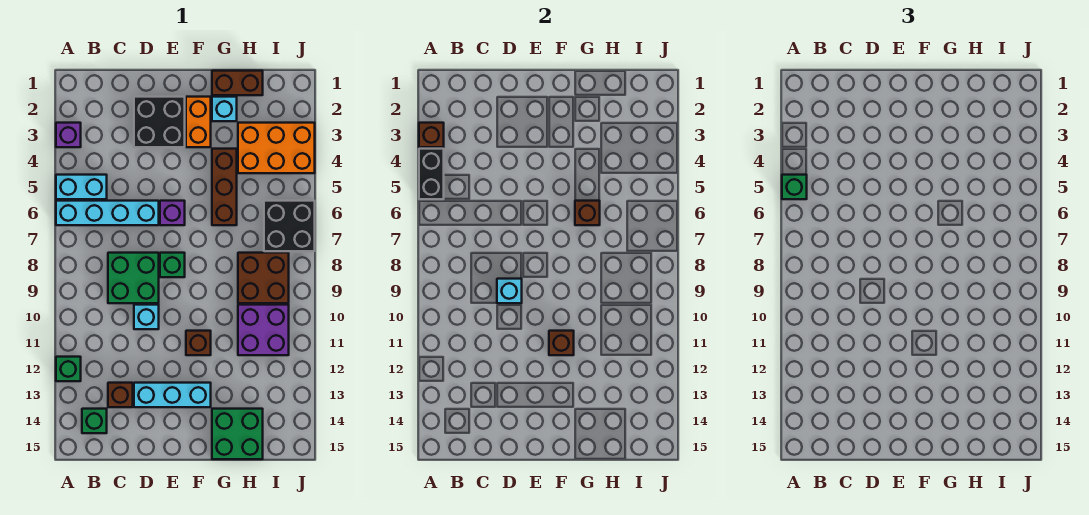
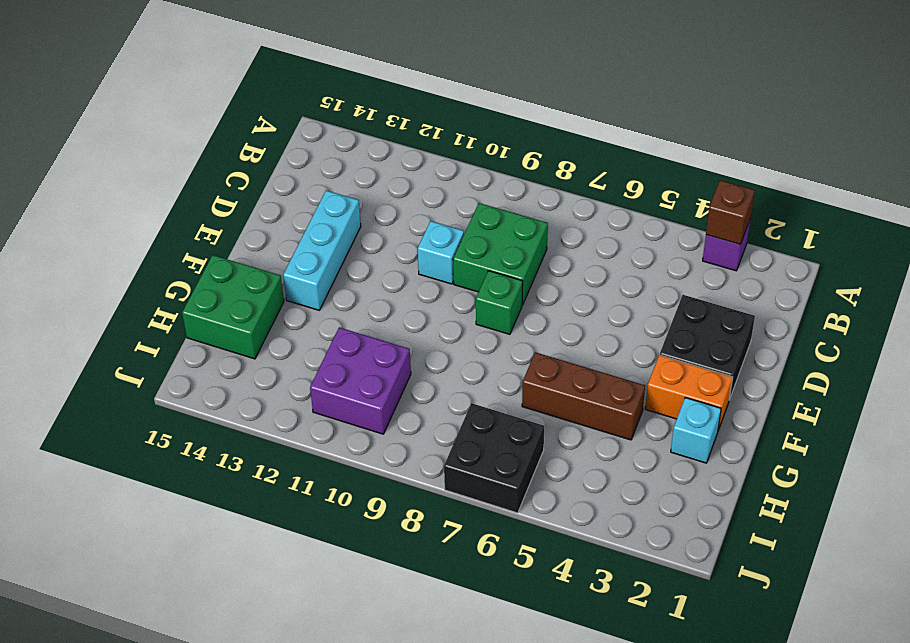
none -> cyan brick A5:B5 level 1
none -> cyan brick A6:D6 level 1
none -> green brick A12 level 1

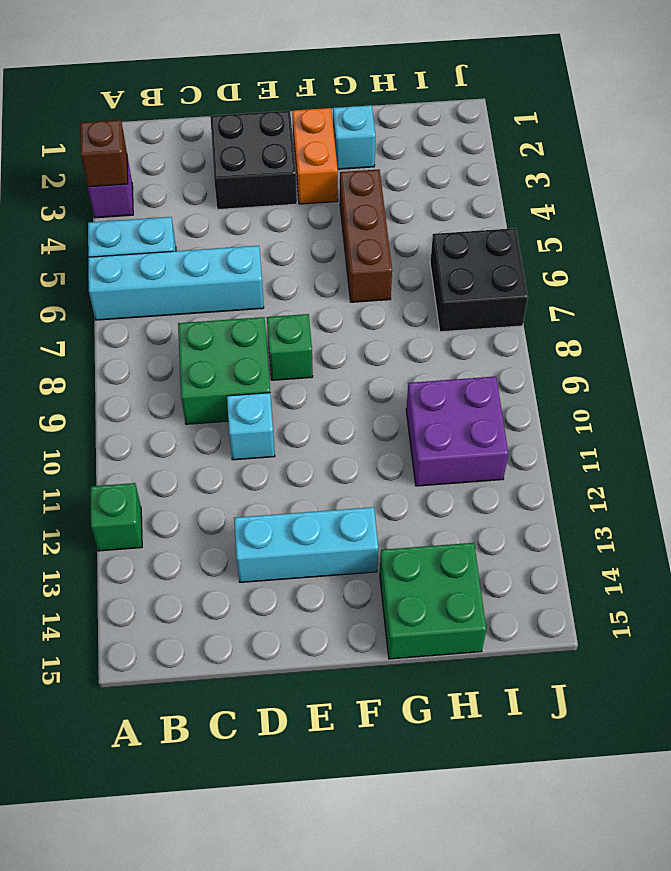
none -> green brick B14 level 1
none -> brown brick C13 level 1
none -> purple brick E6 level 1

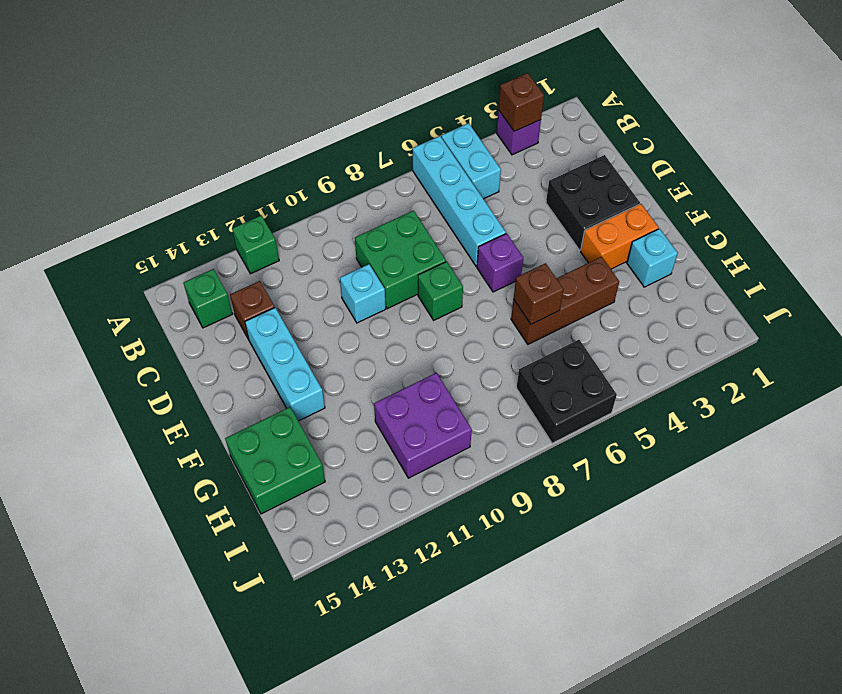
none -> brown brick F11 level 1
none -> brown brick G1:H1 level 1
none -> orange brick H3:J4 level 1

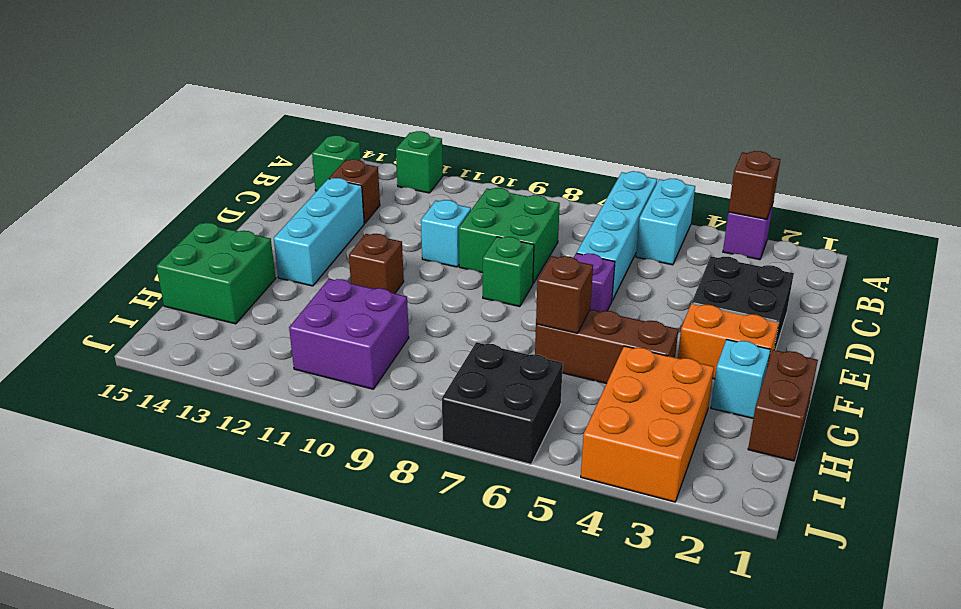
none -> brown brick H8:I9 level 1
none -> black brick A4:A5 level 2
none -> cyan brick D9 level 2

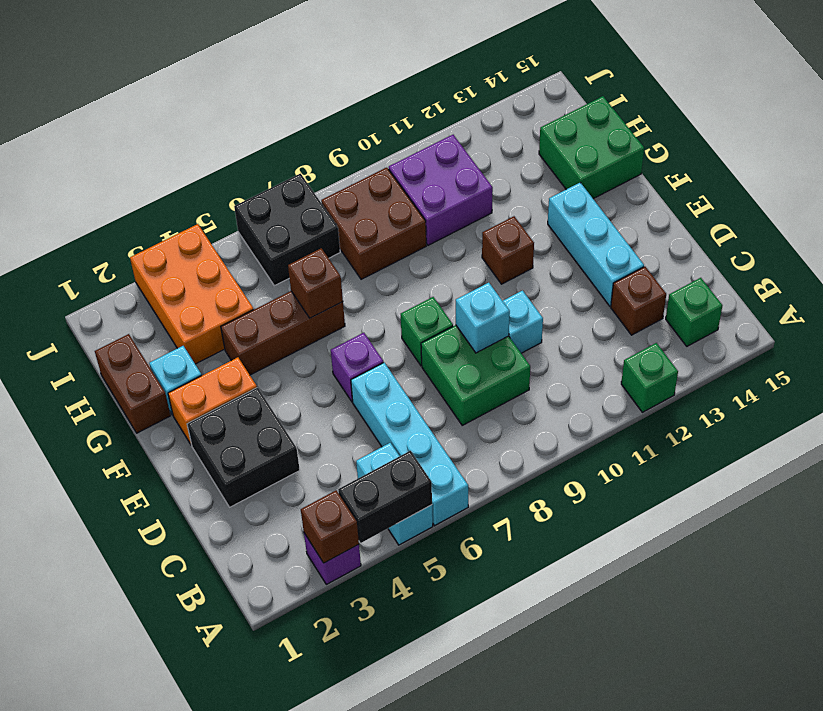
none -> brown brick F11 level 2
none -> green brick A5 level 3

